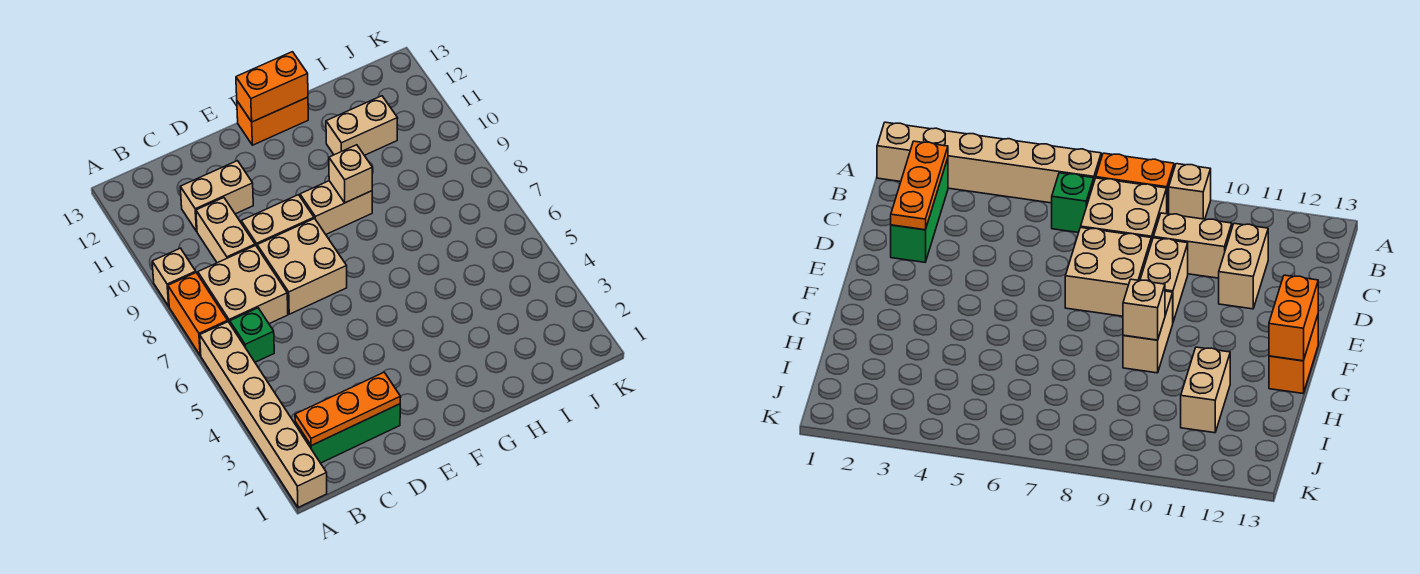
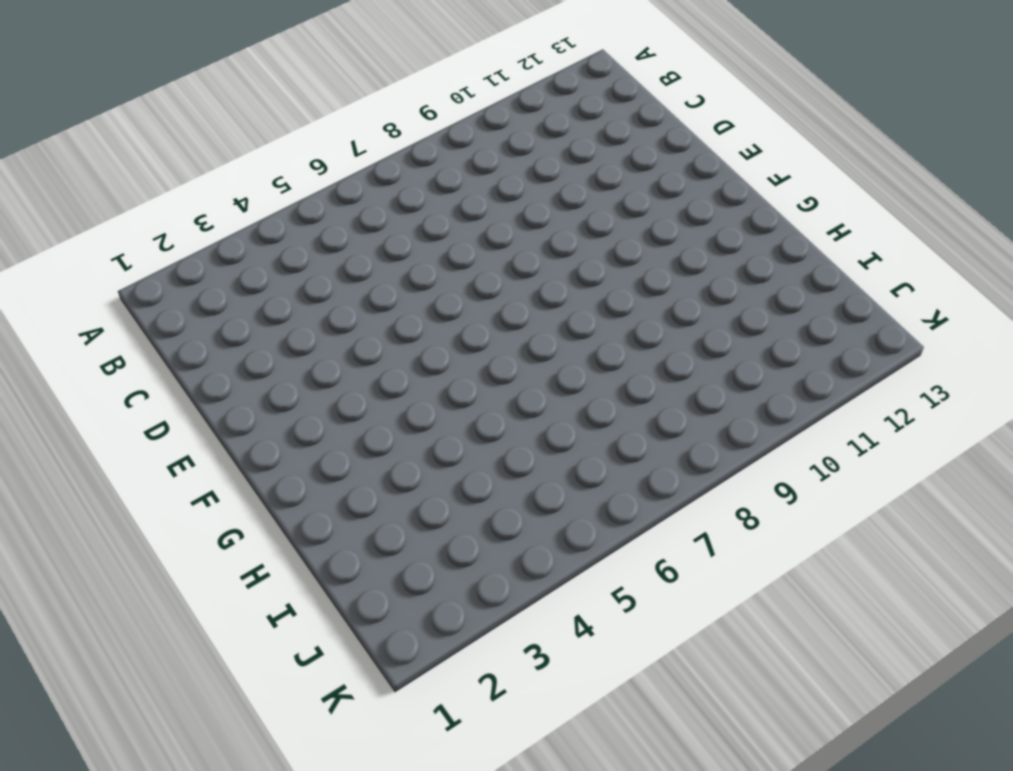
none -> tan brick A1:A6 level 1
none -> orange brick A7:A8 level 1
none -> tan brick A9 level 1

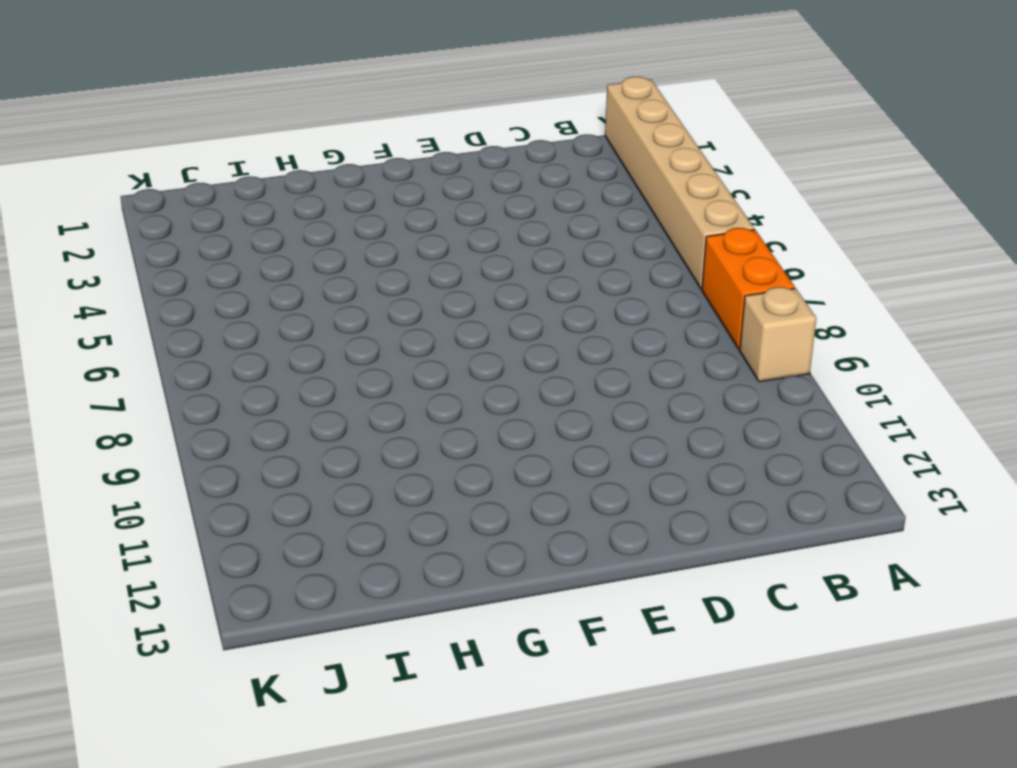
none -> green brick B2:D2 level 1
none -> green brick B6 level 1
none -> tan brick B7:C8 level 1

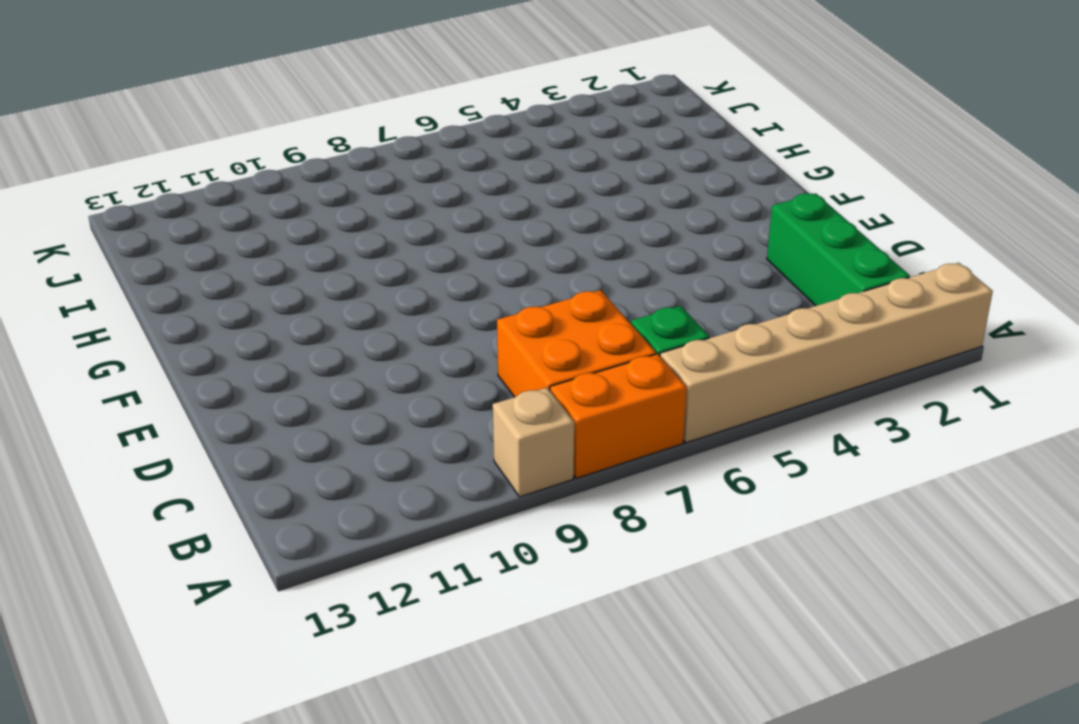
orange brick B7:C8 level 1 -> tan brick B7:C8 level 1
none -> tan brick C9:C10 level 1
none -> tan brick C11:D11 level 1
none -> tan brick D7:E8 level 1

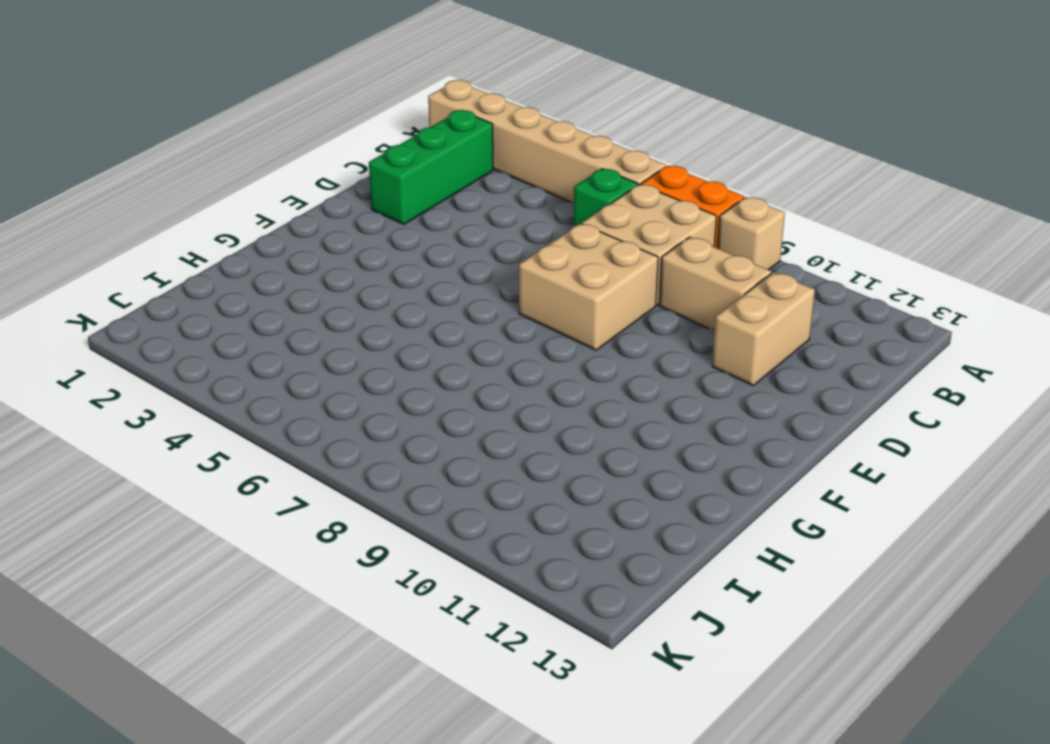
none -> tan brick D9:E9 level 1
none -> tan brick F9:G9 level 1
none -> orange brick F13:G13 level 1

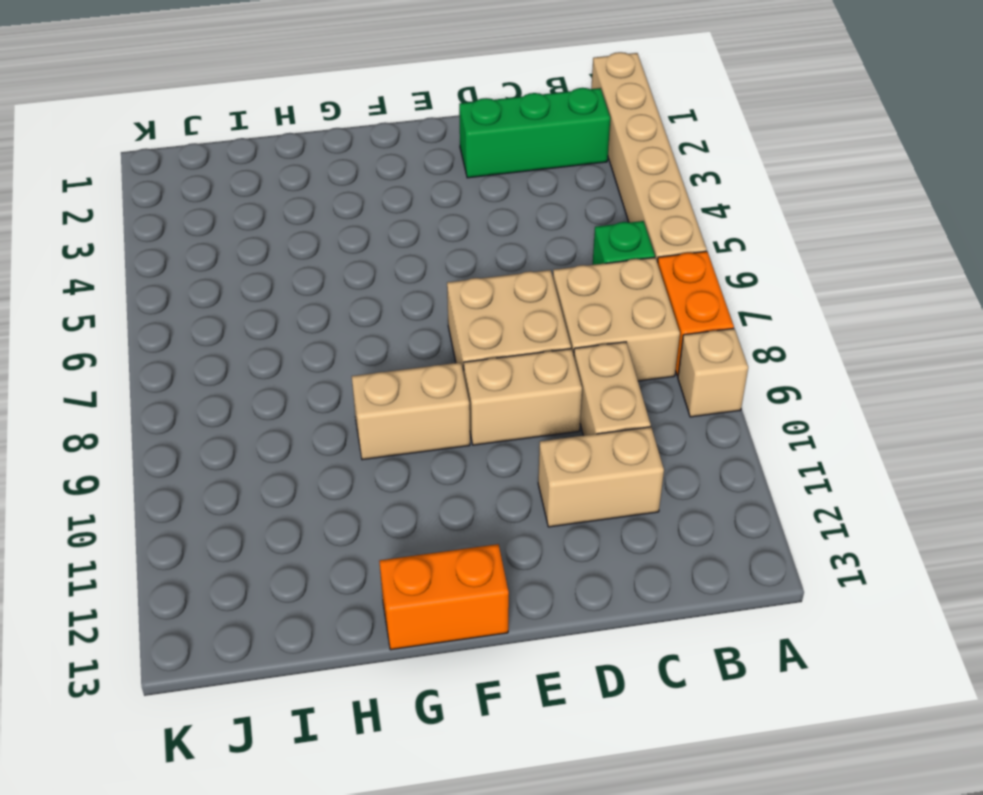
none -> tan brick H11:I11 level 1
none -> orange plate B2:D2 level 2
none -> orange brick F13:G13 level 2

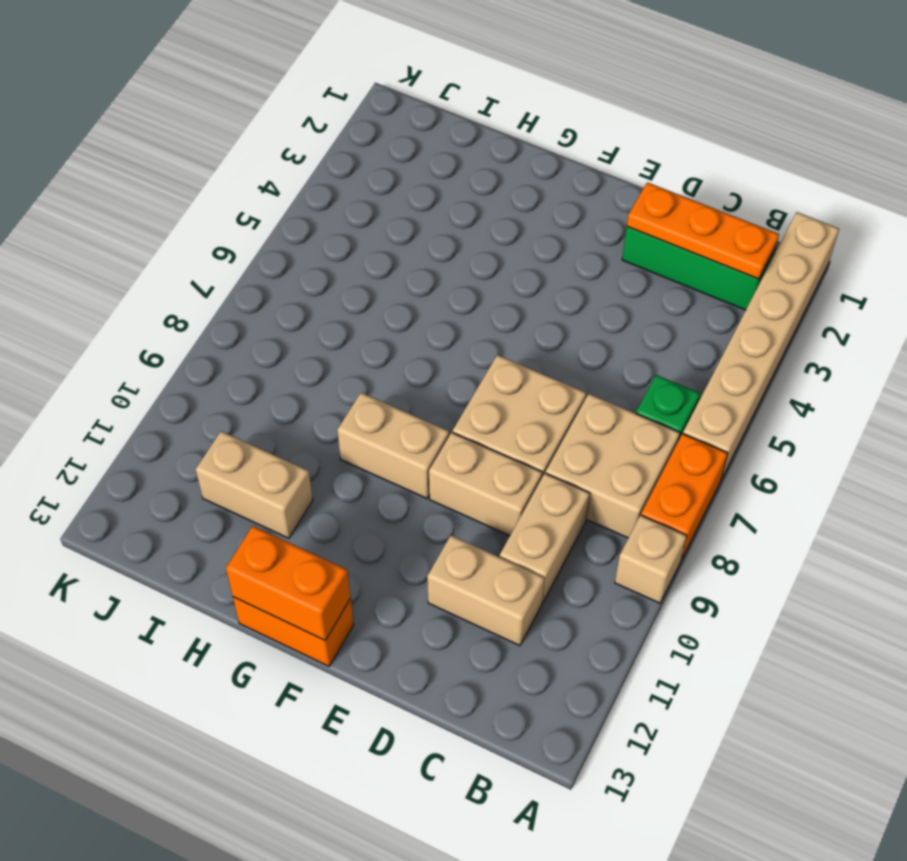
none -> tan brick G9 level 2

